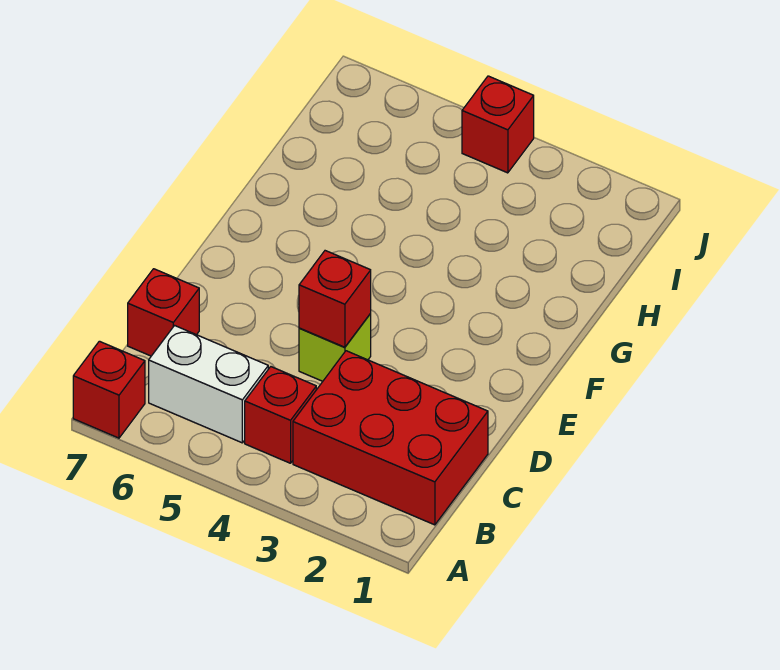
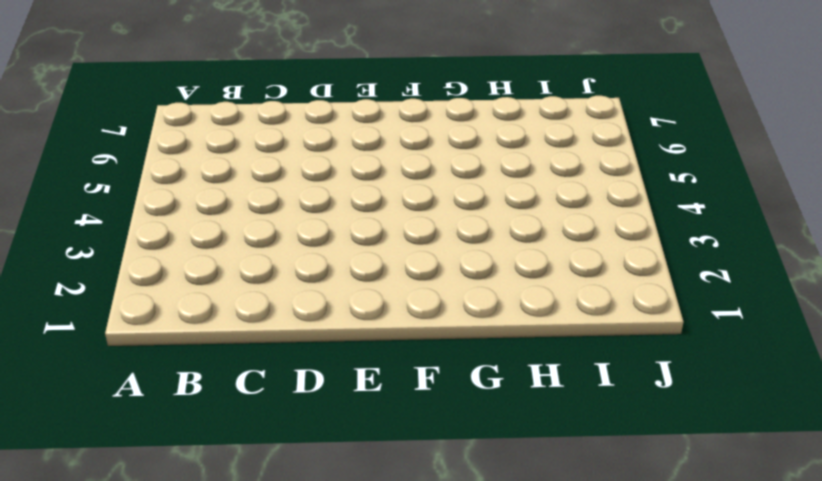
none -> red brick A7 level 1
none -> red brick B1:C3 level 1

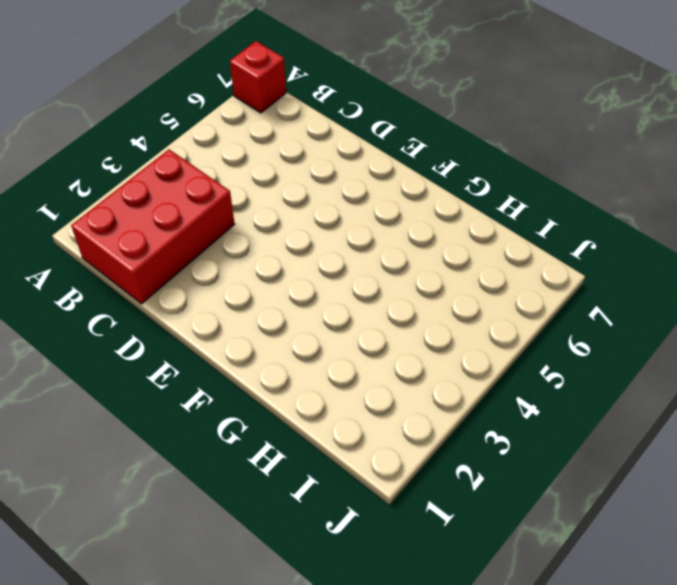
none -> red brick B4 level 1
none -> white brick B5:B6 level 1

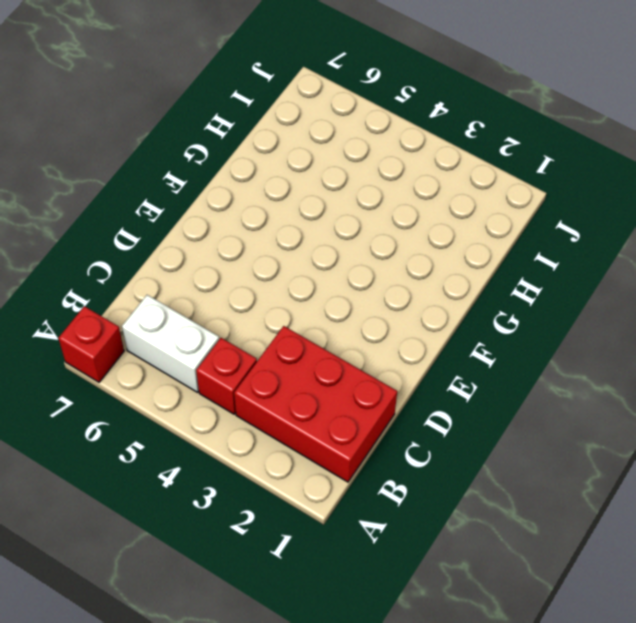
none -> red brick C7 level 1
none -> lime brick D4 level 1

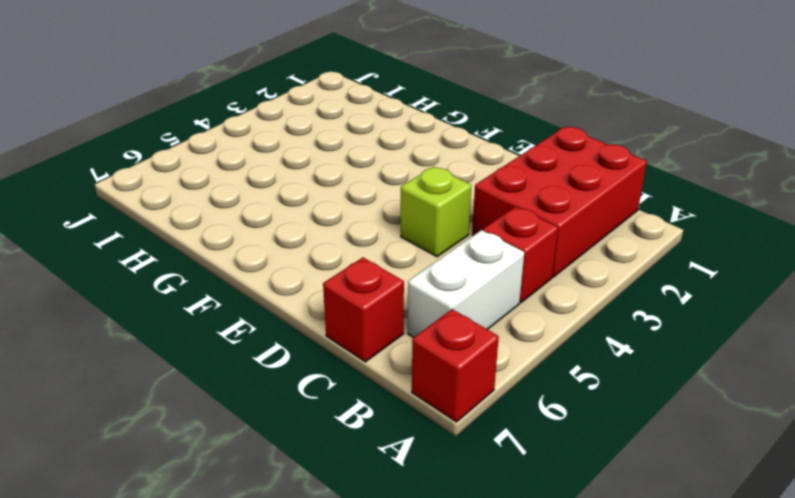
none -> red brick J4 level 1
none -> red brick D4 level 2

